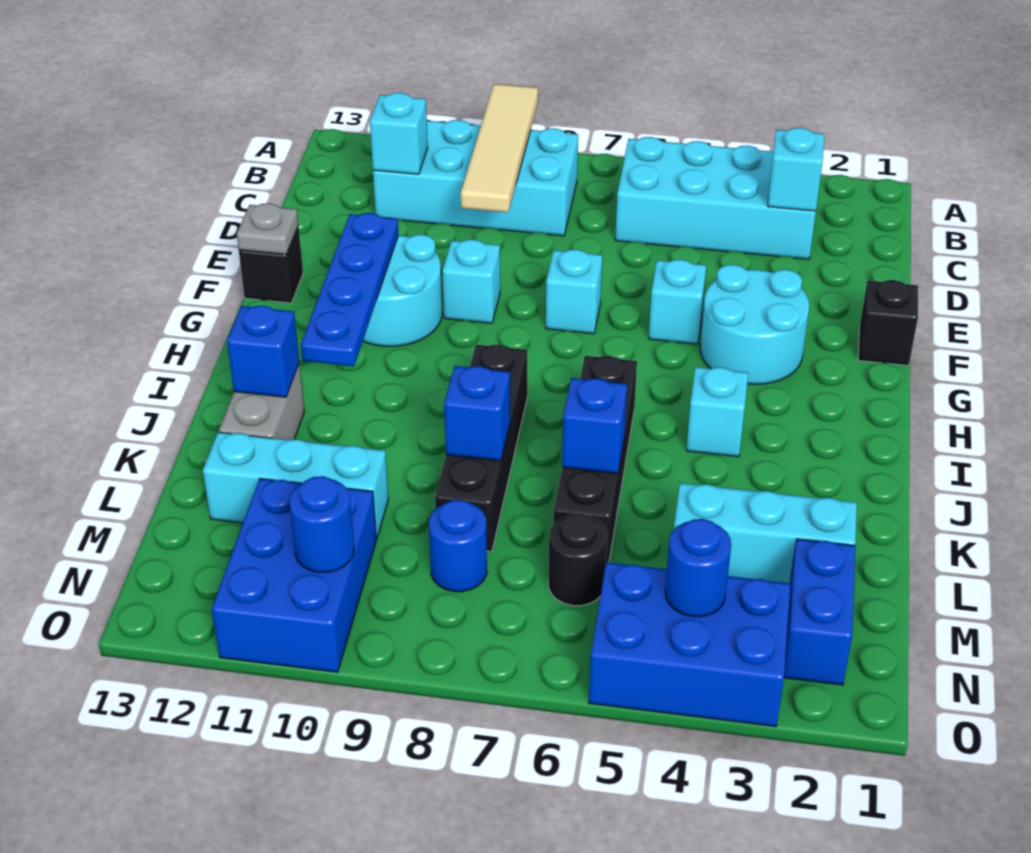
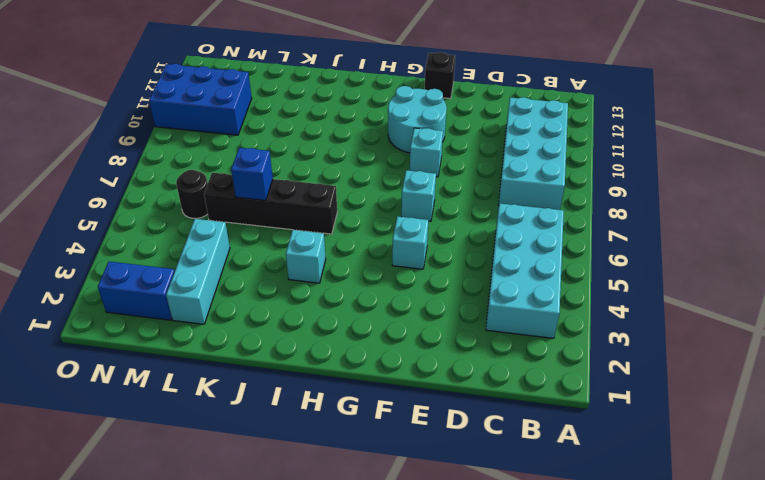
none -> black brick F1 level 1
none -> cyan round brick F3:G4 level 1
none -> black brick I8:L8 level 1
none -> grey brick J12:K12 level 1

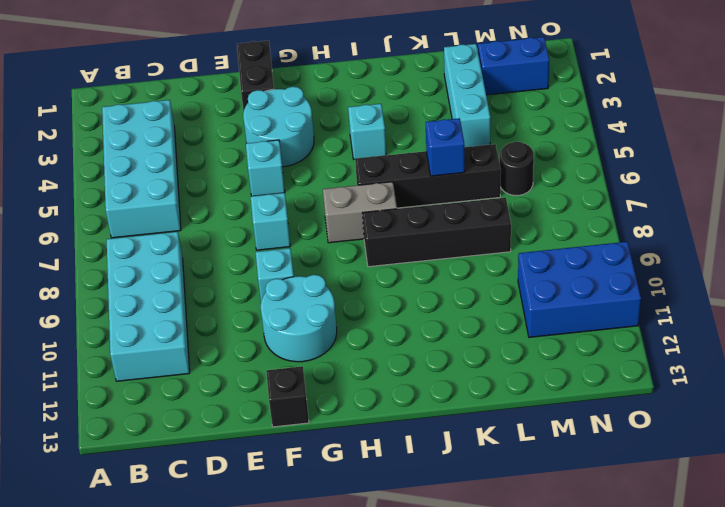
black brick F1:F2 level 1 -> black brick F1 level 1
grey brick H7:I7 level 1 -> grey brick J12:K12 level 1
none -> cyan brick L10:L12 level 1
none -> blue round brick M8 level 1
none -> blue brick N3:O5 level 1
none -> tan tile A9:D9 level 2

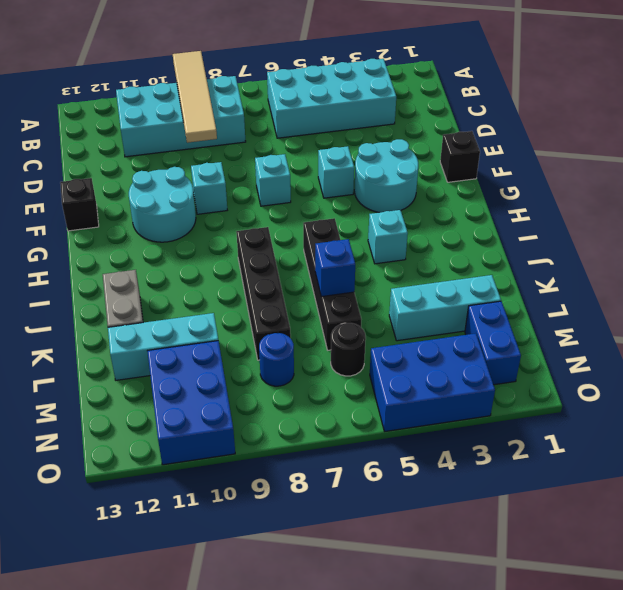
none -> cyan brick C3 level 2
none -> cyan brick C11 level 2
none -> blue plate F11:I11 level 2
none -> grey plate F13 level 2

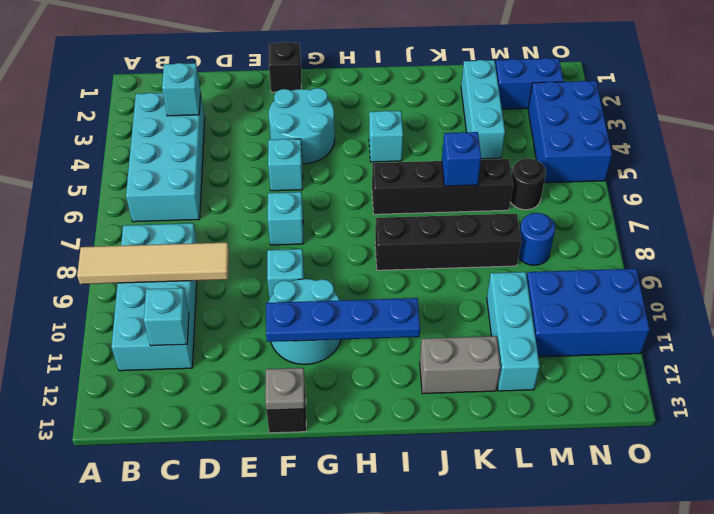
none -> blue brick J12 level 2
none -> blue brick K8 level 2
none -> blue round brick N4 level 2
none -> blue round brick N10 level 2

